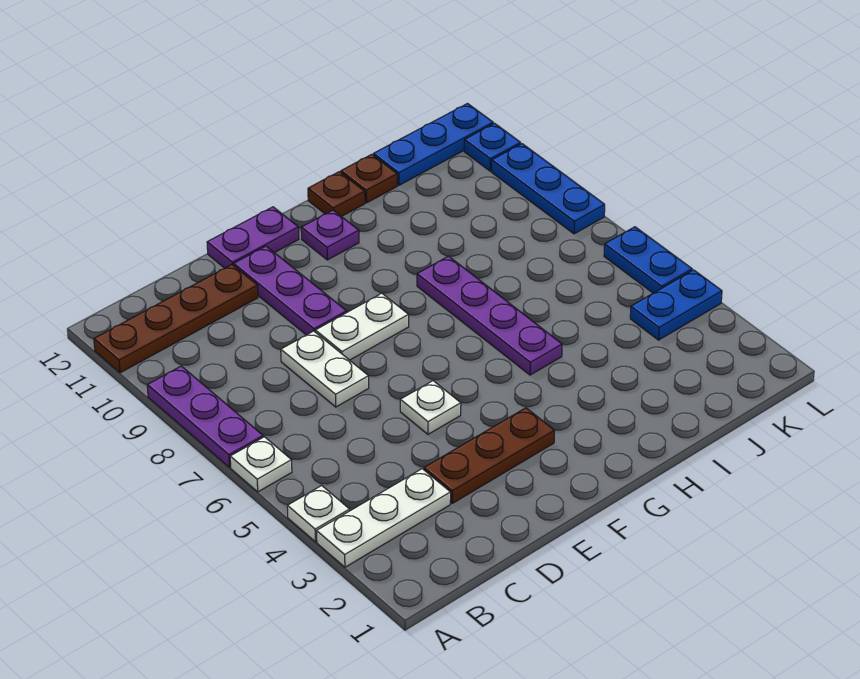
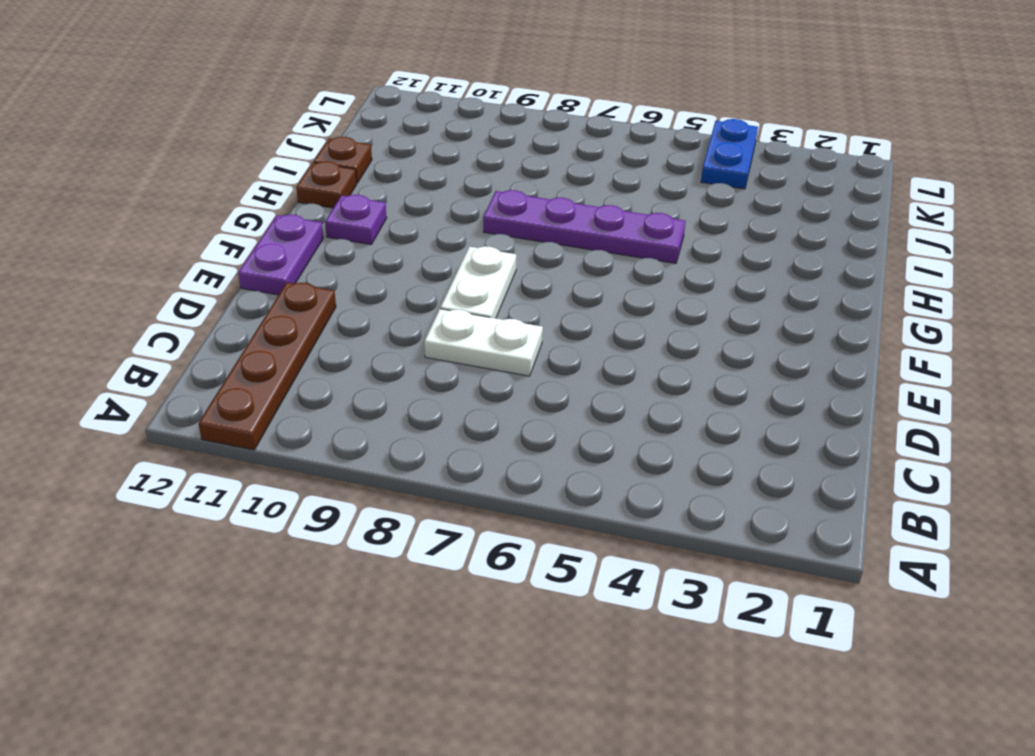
none -> white plate A3:C3 level 1
none -> white plate A4 level 1
none -> white plate A6 level 1

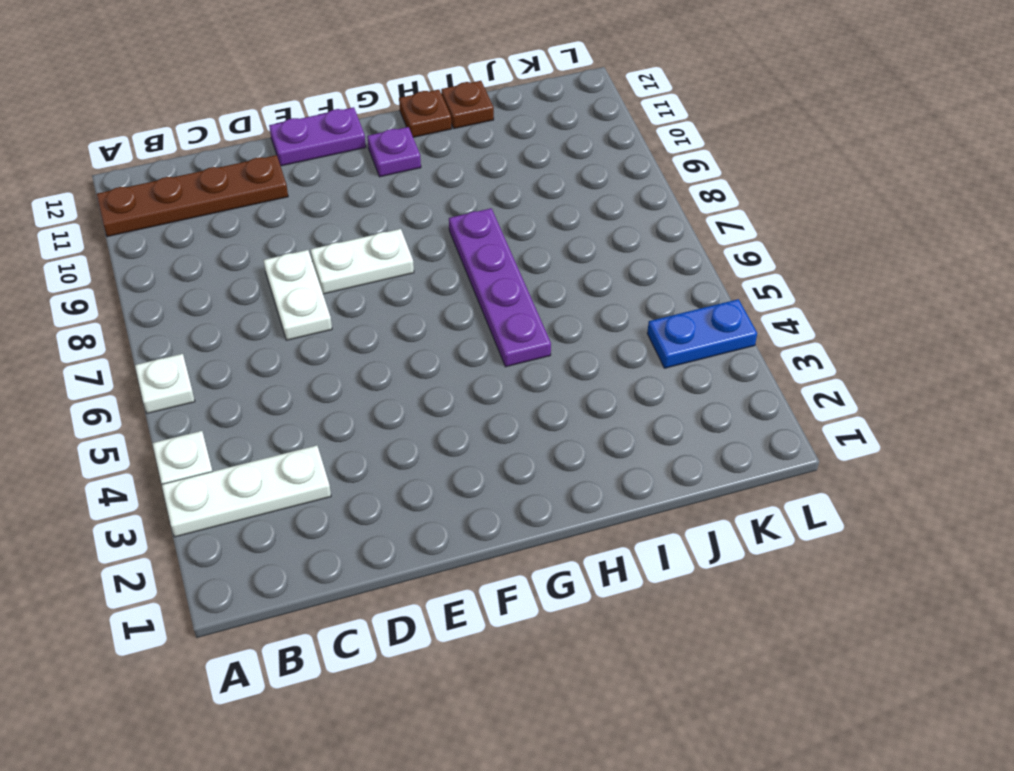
none -> purple plate A7:A9 level 1
none -> brown plate D3:F3 level 1
none -> white plate E5 level 1

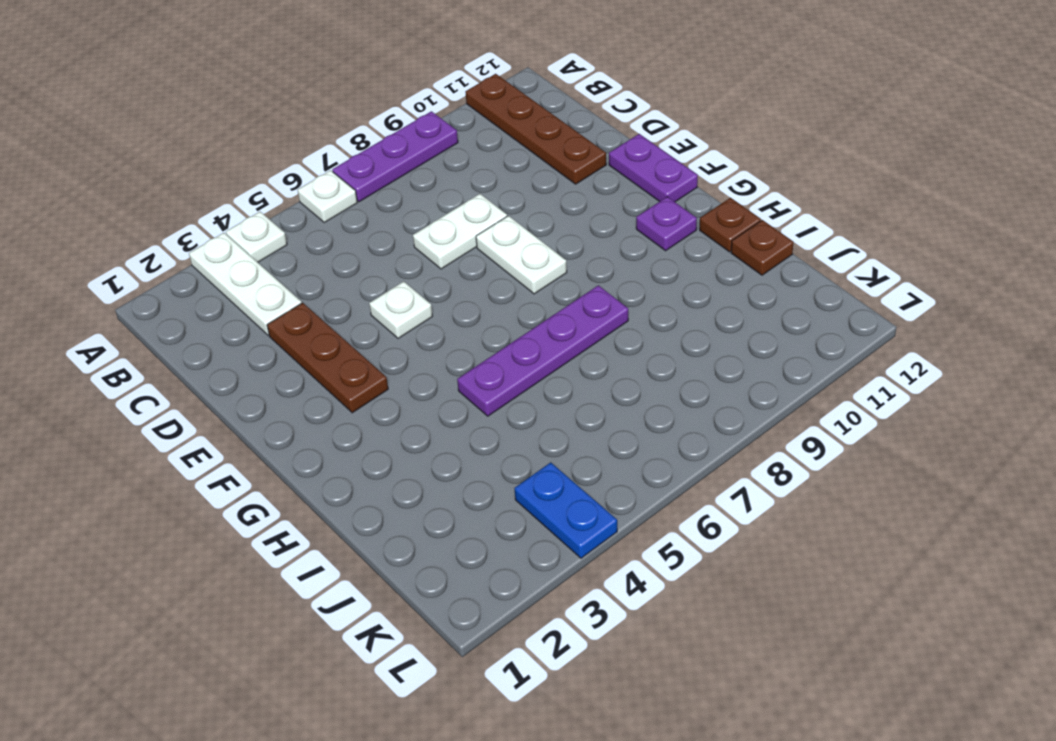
none -> purple plate E9:E11 level 1
none -> blue plate J12:L12 level 1
none -> blue plate L5:L6 level 1

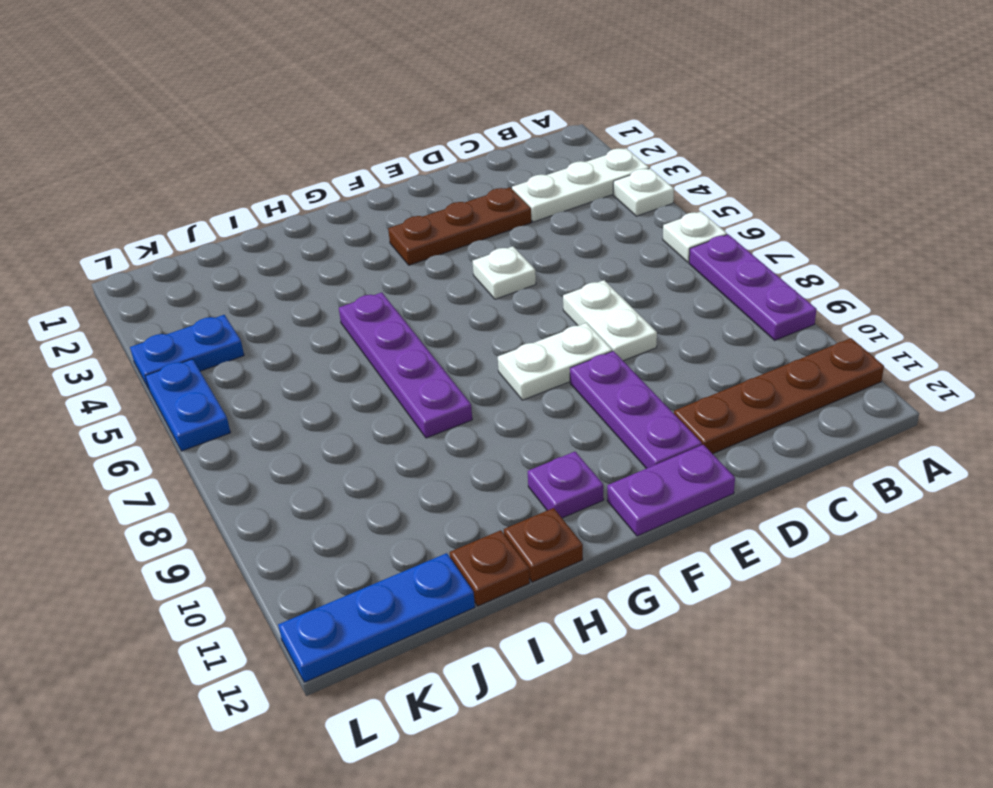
none -> blue plate L8:L10 level 1
none -> blue plate L11 level 1

